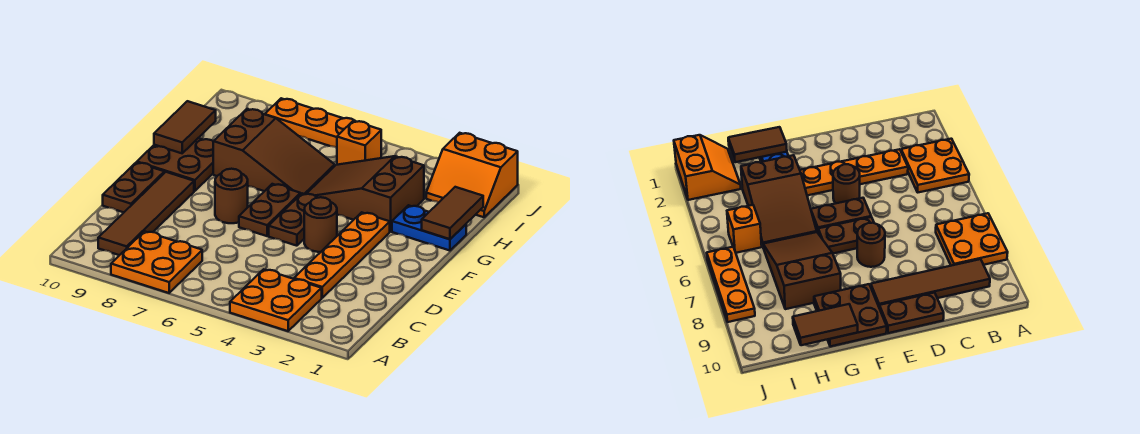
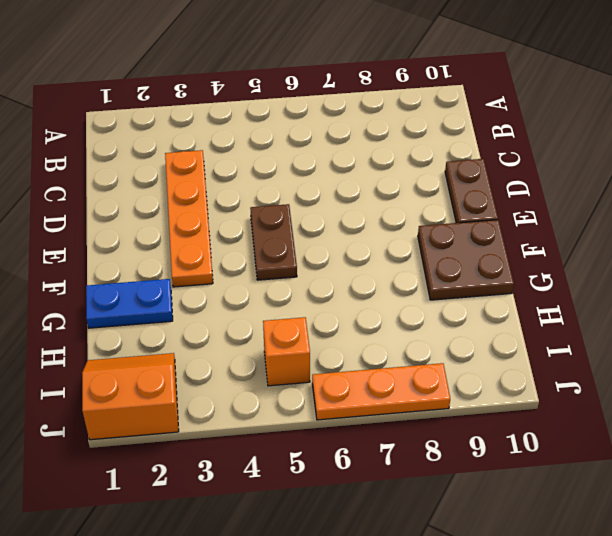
none -> orange plate A3:B4 level 1
none -> orange plate A7:B8 level 1
none -> brown tile B9:E9 level 1

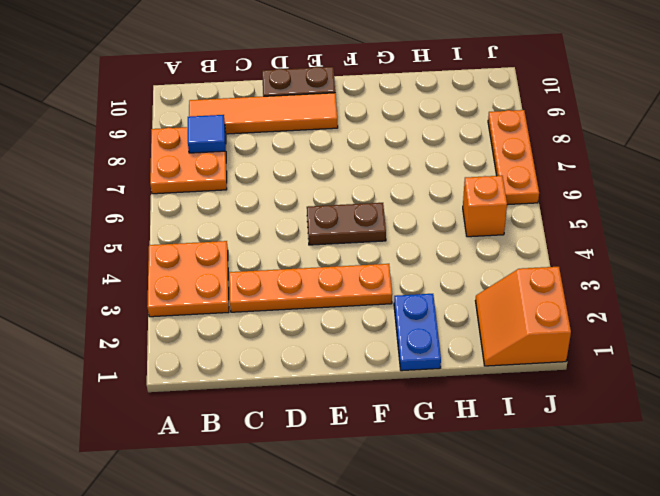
blue tile B8 level 2 -> none
orange tile B9:E9 level 1 -> brown tile B9:E9 level 1
none -> brown round brick E4 level 1
none -> brown plate E6:F6 level 1
none -> brown round brick E7 level 1

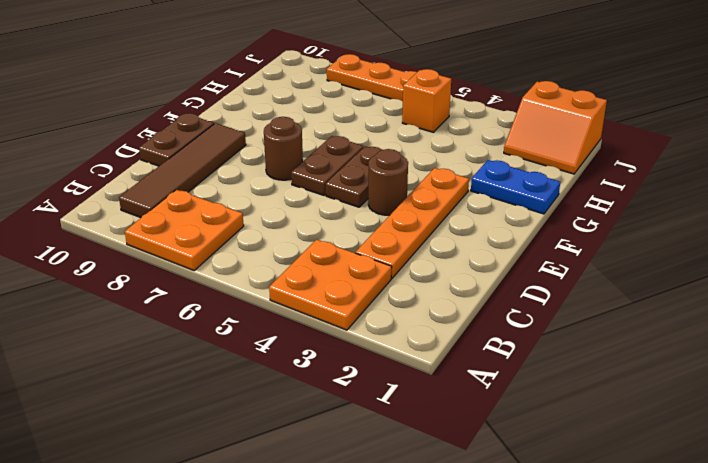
none -> brown plate F9:G10 level 1
none -> brown slope G3:H5 level 1 top 3
none -> brown slope G6:H8 level 1 top 8

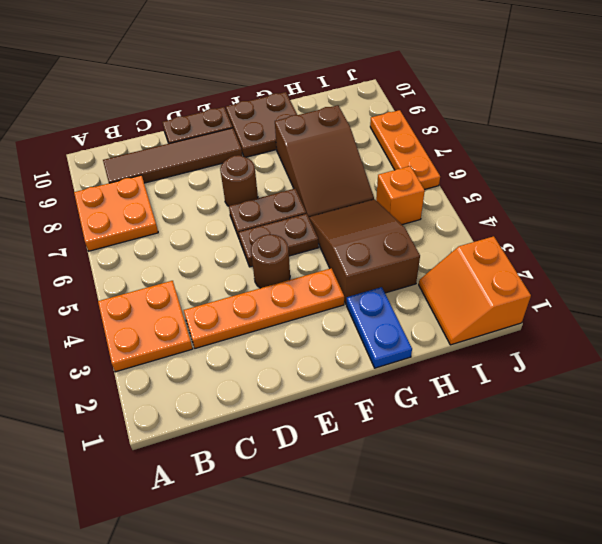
none -> brown tile G1:H1 level 2
none -> brown tile G10:H10 level 2

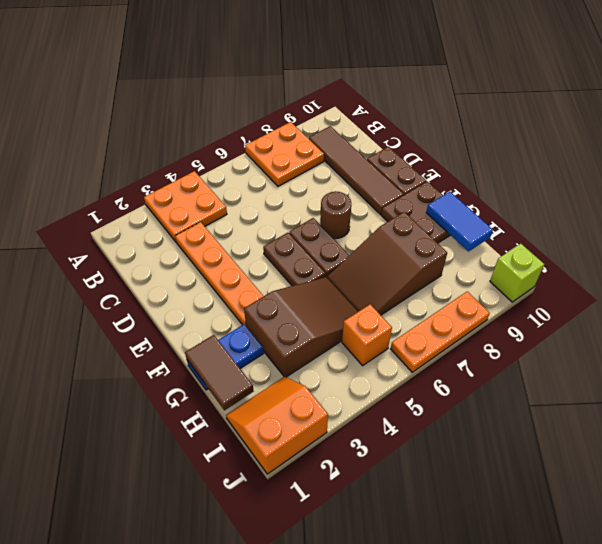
blue tile G10:H10 level 2 -> brown tile G10:H10 level 2
lime brick J10 level 1 -> none
none -> brown round brick E4 level 1

